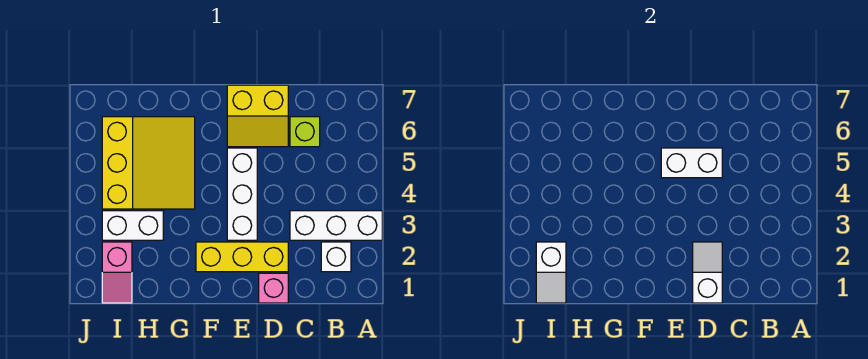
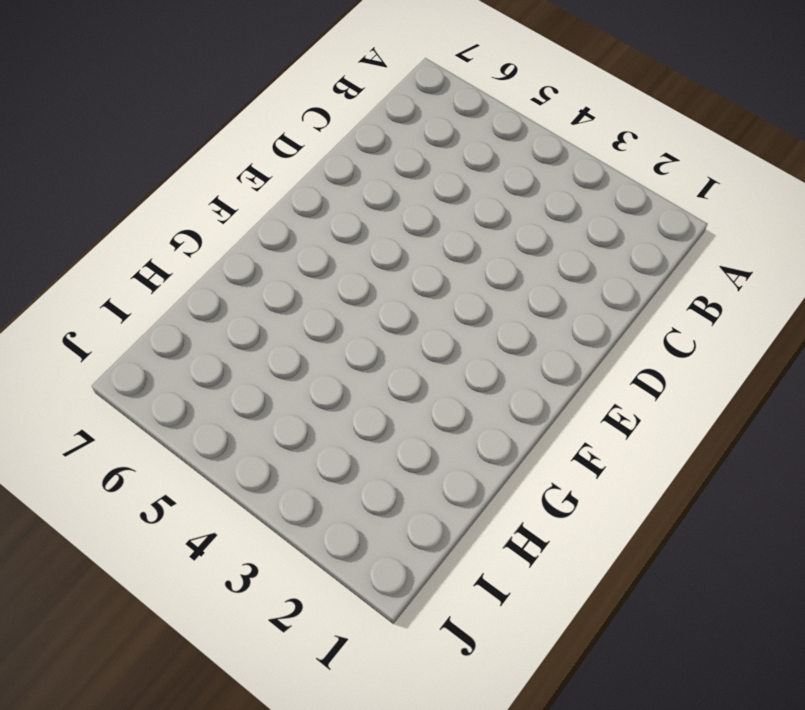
none -> white brick A3:C3 level 1
none -> white brick B2 level 1
none -> lime brick C6 level 1

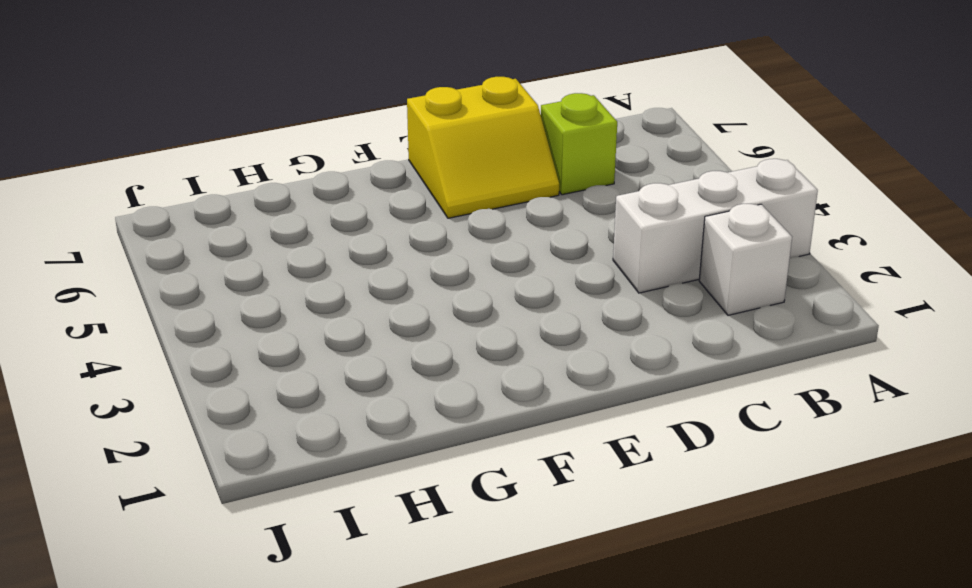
none -> pink brick D1 level 1
none -> yellow brick D2:F2 level 1
none -> white brick E3:E5 level 1

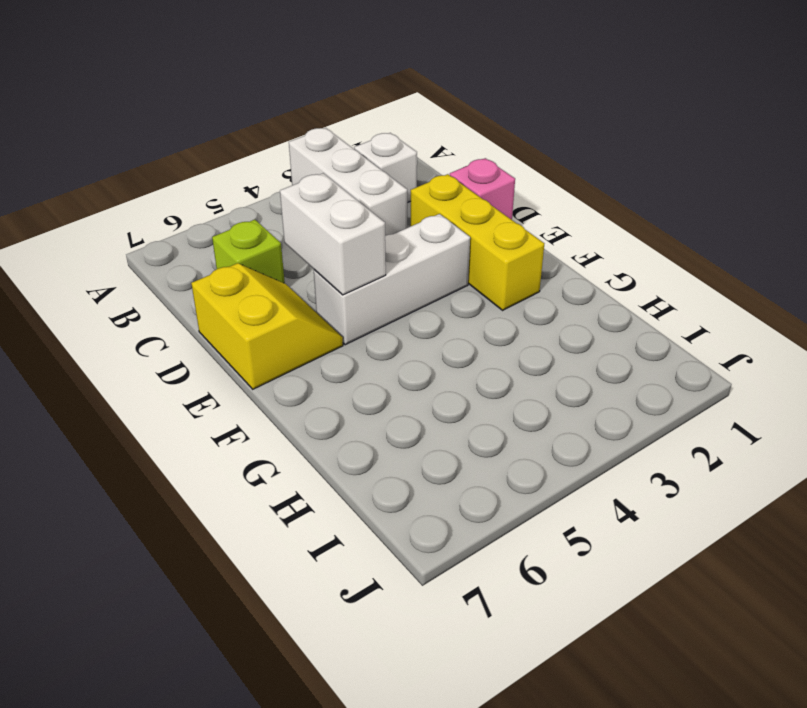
none -> yellow slope G4:I6 level 1 top I
none -> white brick H3:I3 level 1
none -> pink slope I1:I2 level 1 top 2

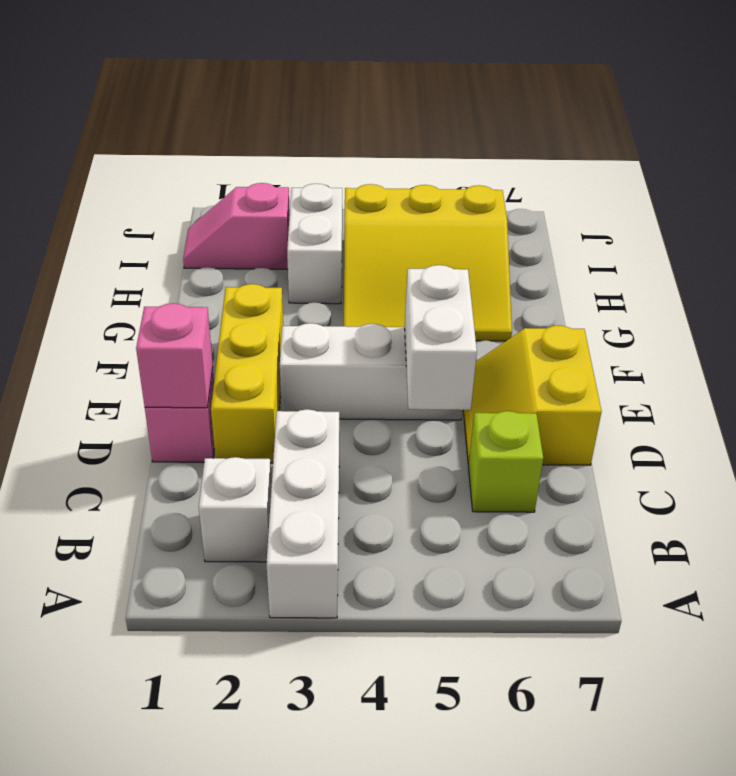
pink brick D1 level 2 -> white slope D1:D2 level 2 top 1
none -> white slope I1:I2 level 2 top 2

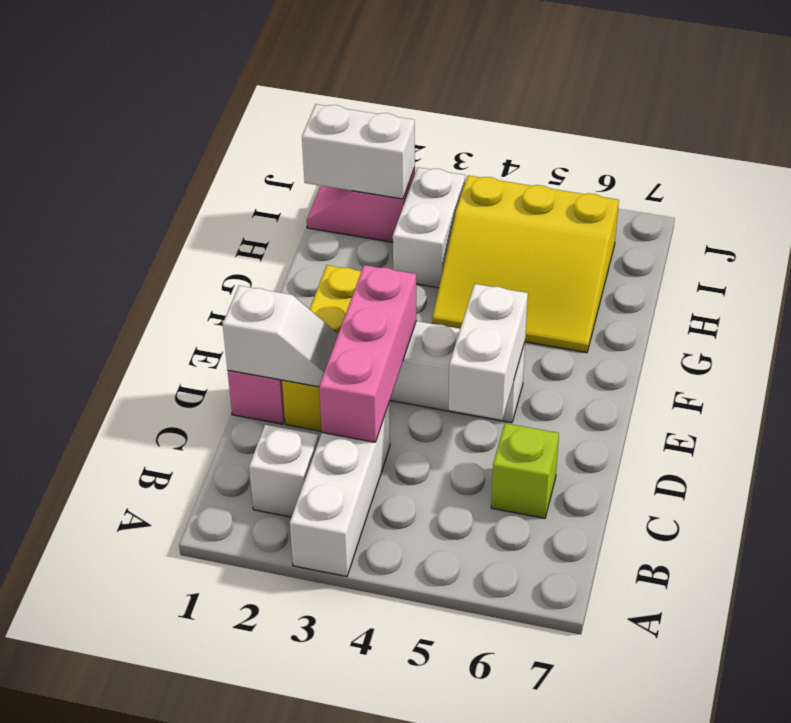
pink brick C3:E3 level 2 -> none
white brick I1:I2 level 2 -> white slope I1:I2 level 2 top 2
none -> yellow slope D6:E7 level 1 top 7

